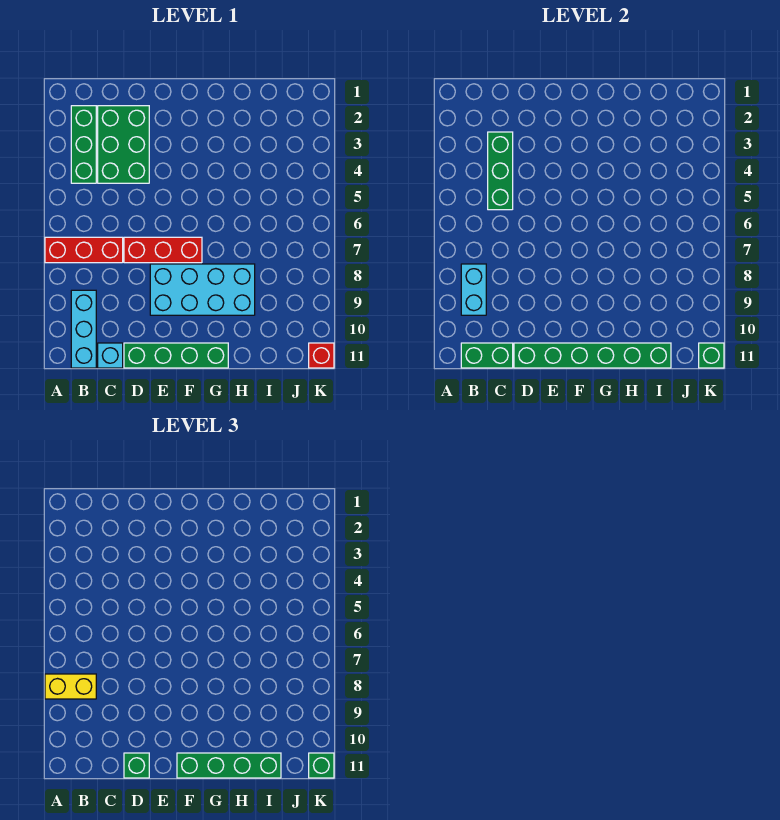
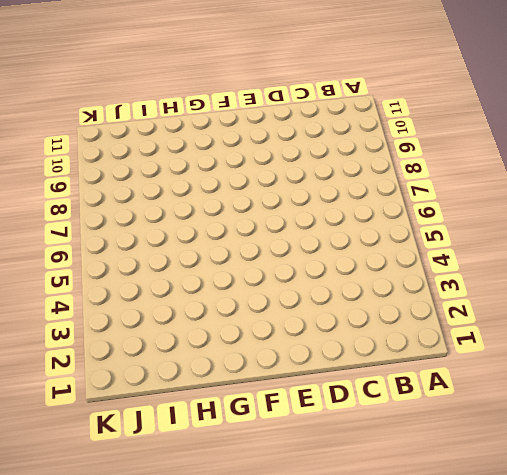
none -> red brick A7:C7 level 1
none -> green brick B2:B4 level 1
none -> cyan brick B9:B11 level 1

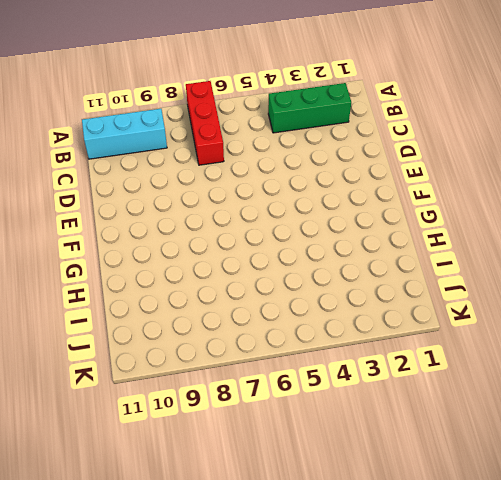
none -> green brick C2:D4 level 1
none -> cyan brick C11 level 1
none -> red brick D7:F7 level 1

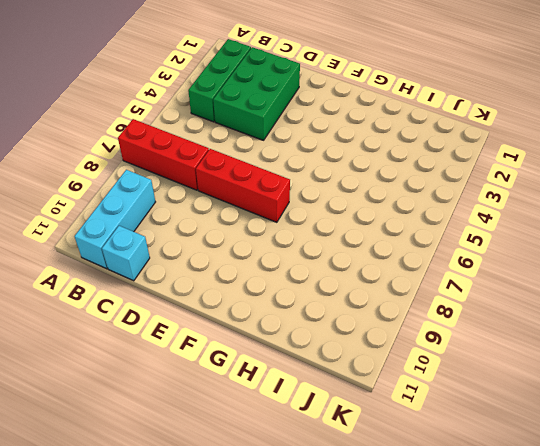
none -> green brick D11:G11 level 1
none -> cyan brick E8:H9 level 1
none -> red brick K11 level 1

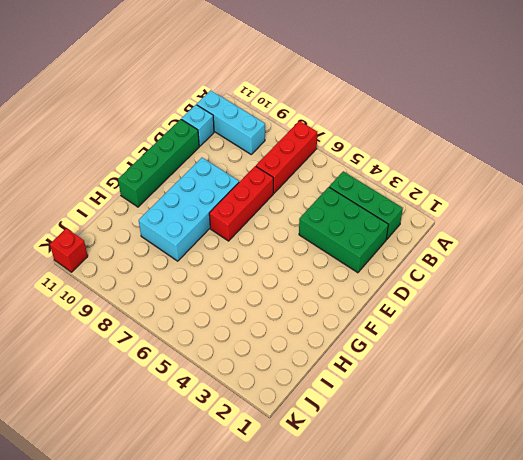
none -> cyan brick B8:B9 level 2
none -> green brick B11:C11 level 2
none -> green brick C3:C5 level 2

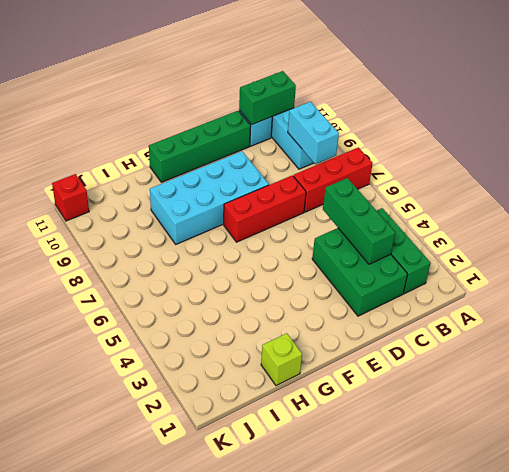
lime brick H1 level 1 -> none
none -> green brick D11:I11 level 2
none -> green brick K11 level 2
none -> yellow brick A8:B8 level 3

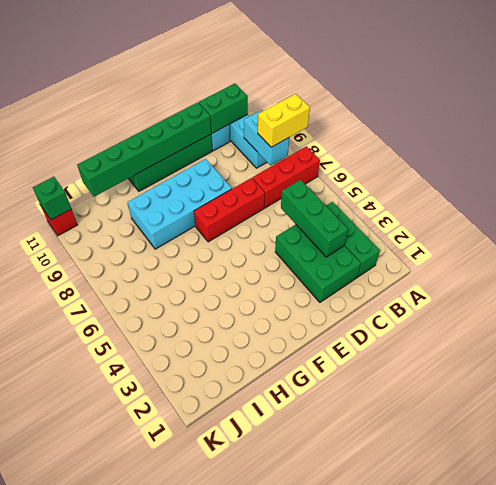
none -> green brick D11 level 3
none -> green brick F11:I11 level 3
none -> green brick K11 level 3

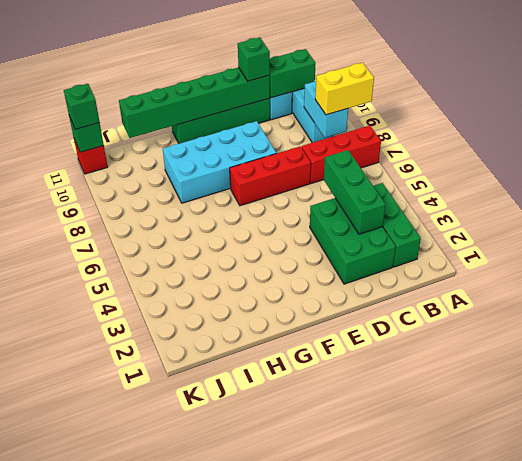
none -> green brick F11:I11 level 3

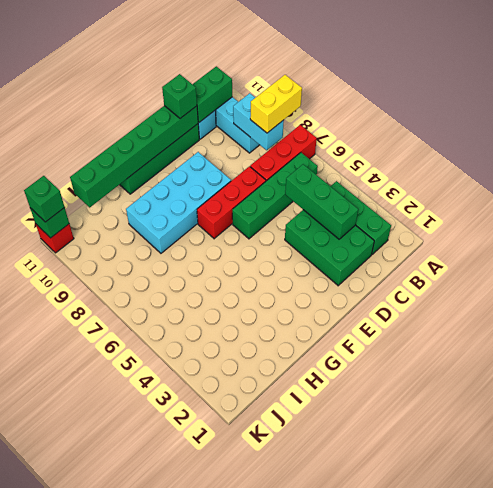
green brick B6:E6 level 1 -> green brick F11:I11 level 3

